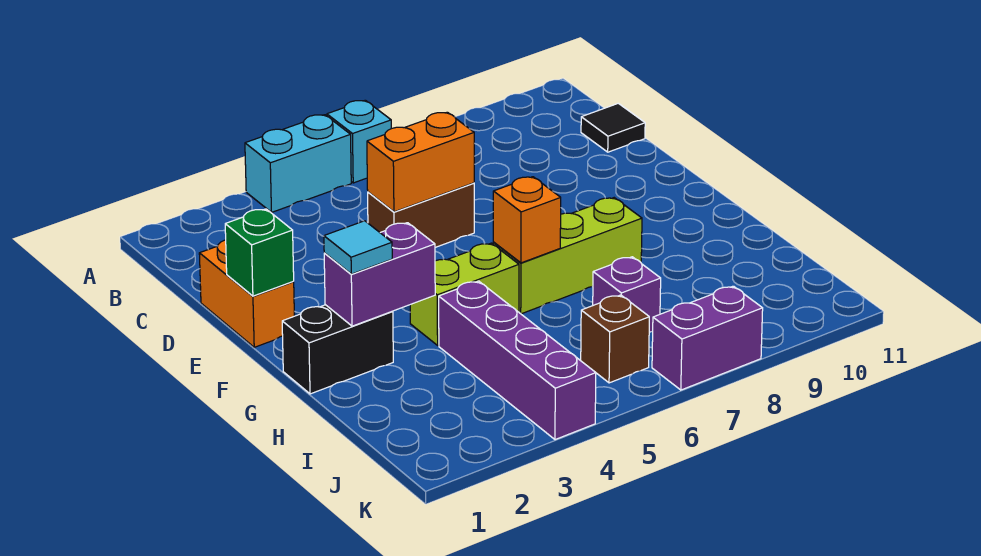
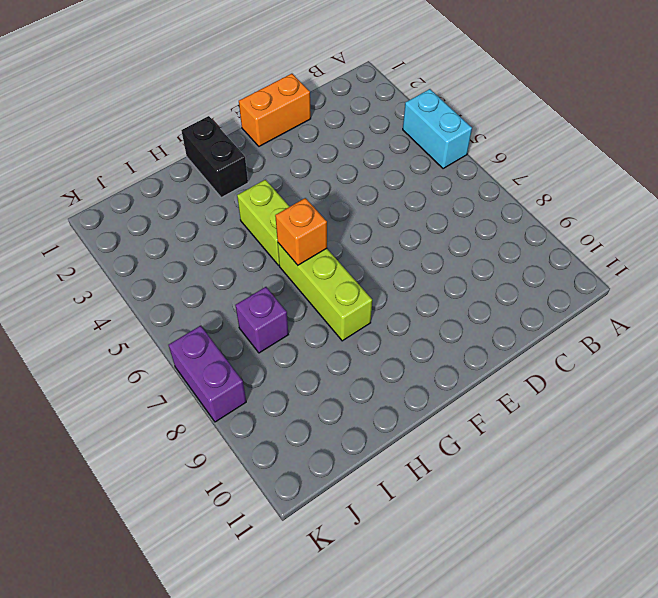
none -> cyan brick A6 level 1
none -> black tile C11 level 1
none -> brown brick D5:D6 level 1

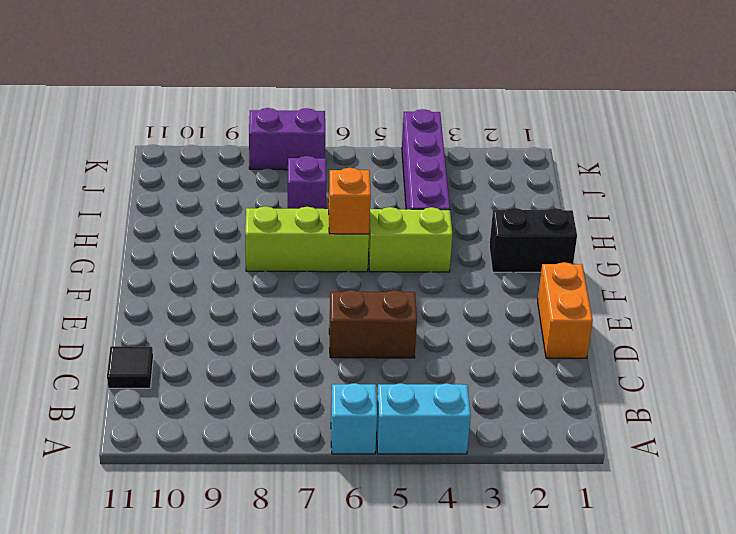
none -> brown brick J6 level 1
none -> orange brick D5:D6 level 2
none -> green brick E1 level 2

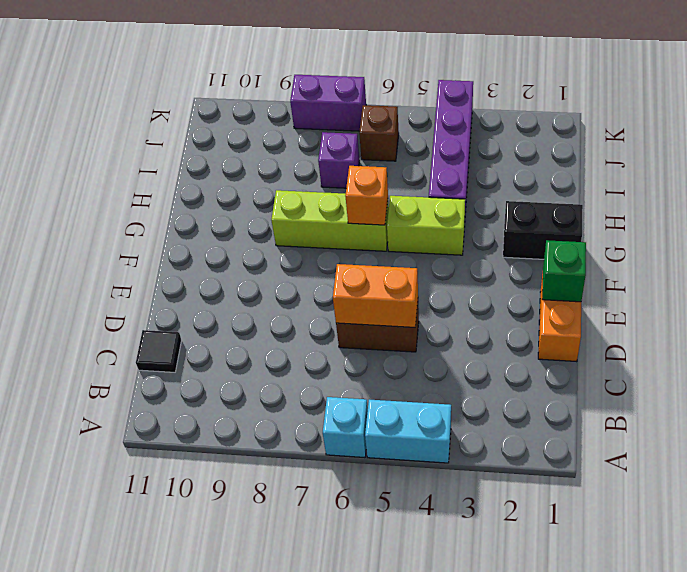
none -> purple brick G2:G3 level 2
none -> cyan tile G2 level 3

